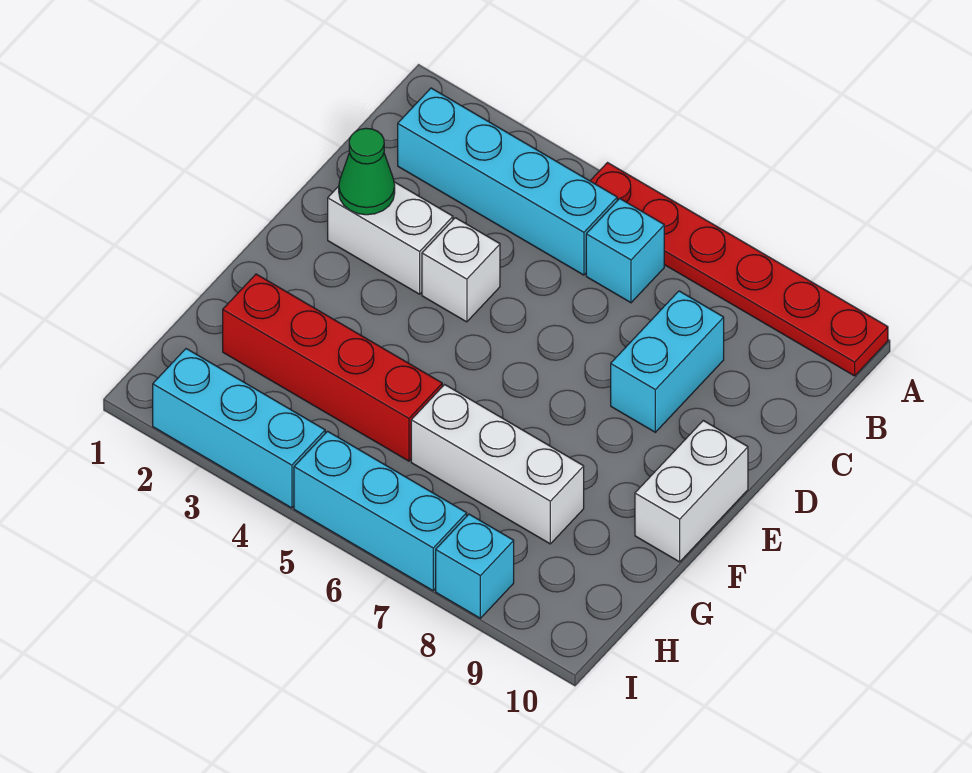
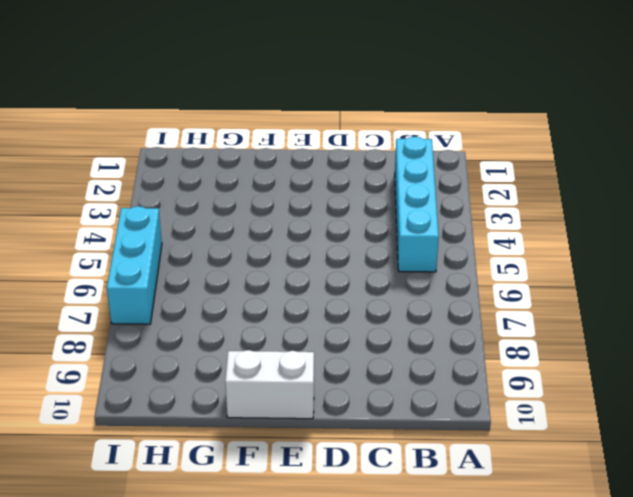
none -> red plate A5:A10 level 1
none -> cyan brick B6 level 1
none -> cyan brick C8:D8 level 1

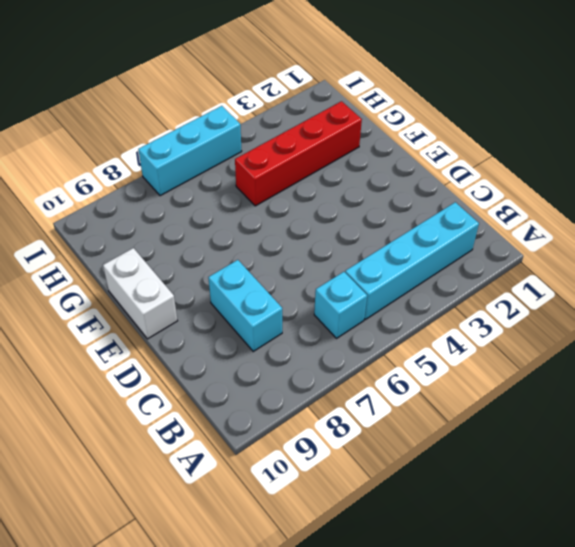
none -> red plate A5:A10 level 1
none -> white brick D2:D3 level 1
none -> white brick D4 level 1

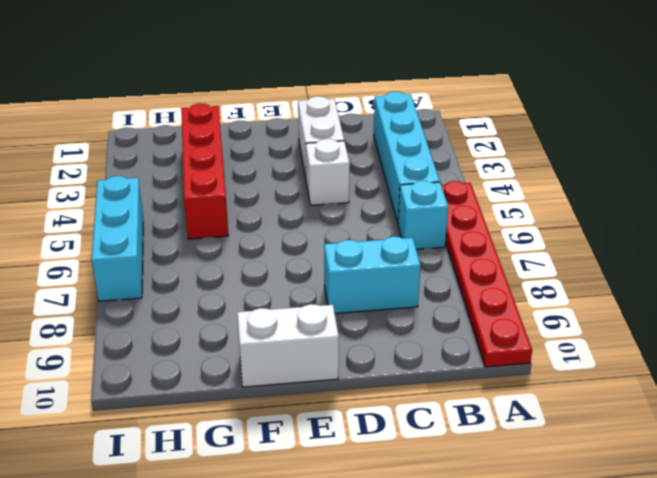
none -> white brick G6:G8 level 1
none -> cyan brick I2:I4 level 1
none -> cyan brick I8 level 1

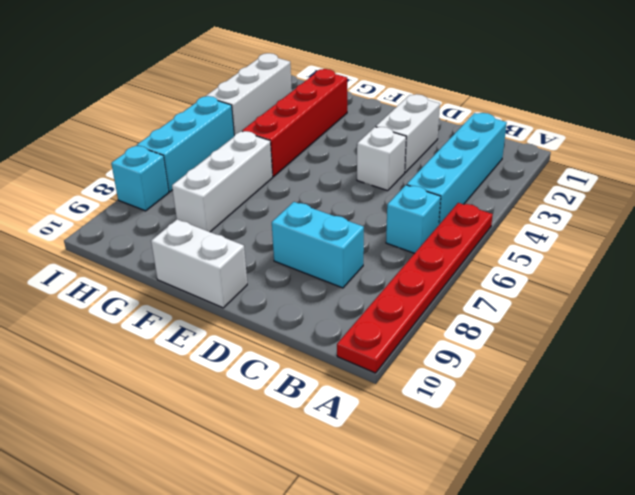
white brick I2:I4 level 1 -> cyan brick I2:I4 level 1
none -> green cone D2 level 2

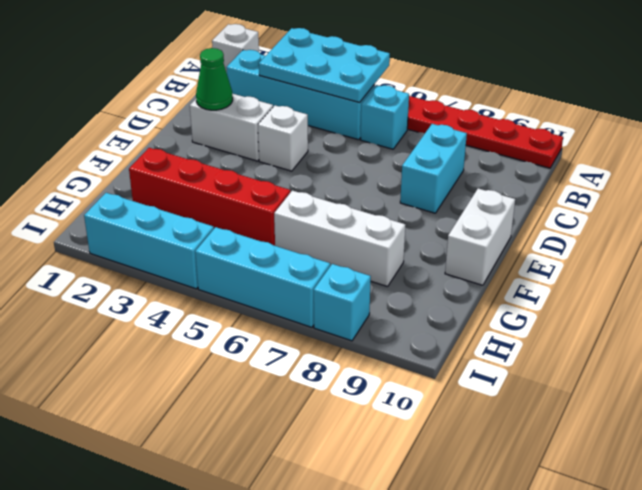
white brick A1 level 1 -> none
cyan plate A3:B5 level 2 -> none

